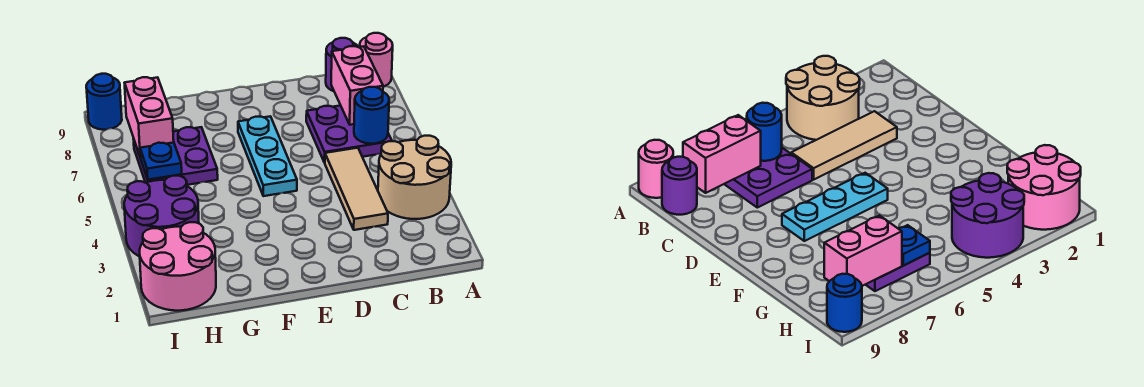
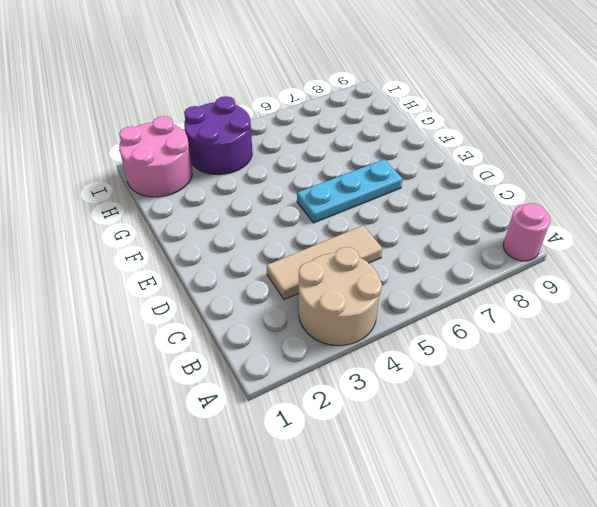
none -> purple plate B6:C7 level 1
none -> purple round brick B9 level 1
none -> purple plate G6:H7 level 1

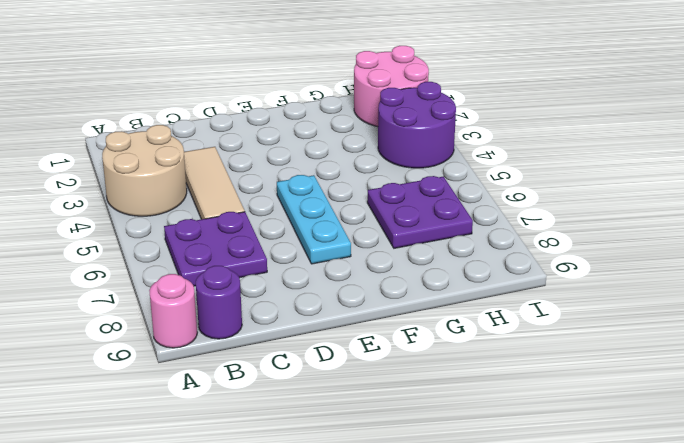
none -> blue round brick I9 level 1
none -> blue round brick B6 level 2
none -> pink brick B7:B8 level 2

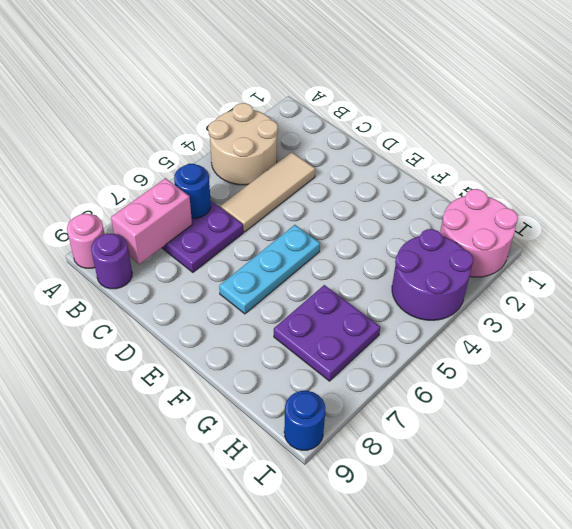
none -> blue plate H6 level 2
none -> pink brick H7:H8 level 2

